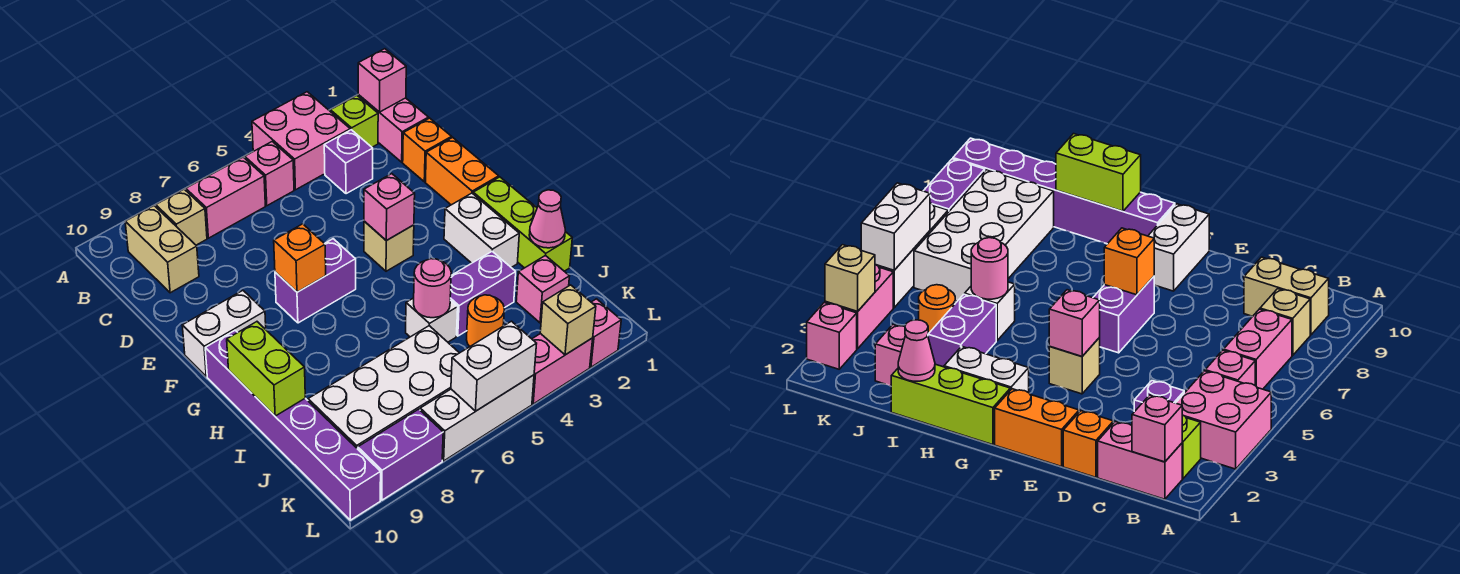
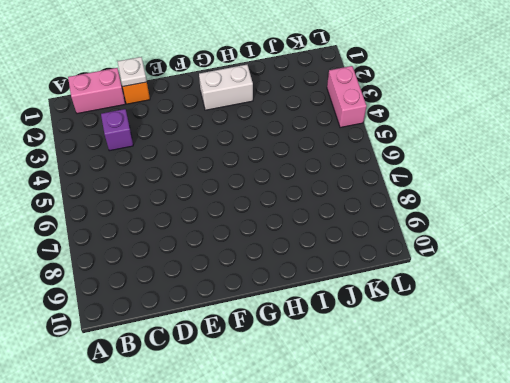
white plate D1 level 2 -> none
none -> pink brick A3:B4 level 1
none -> lime brick B2 level 1
none -> pink brick B5 level 1
none -> pink brick B6:B7 level 1

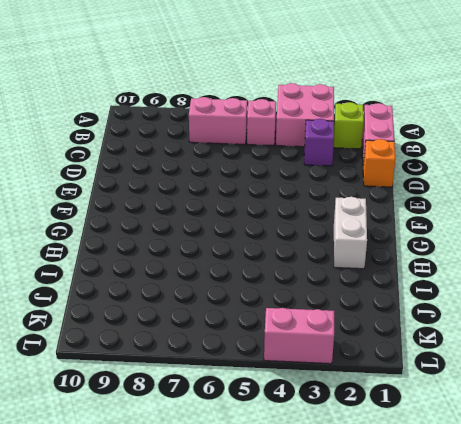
none -> tan brick B8 level 1
none -> tan brick B9:C9 level 1
none -> orange brick E1:F1 level 1
none -> tan brick F4 level 1

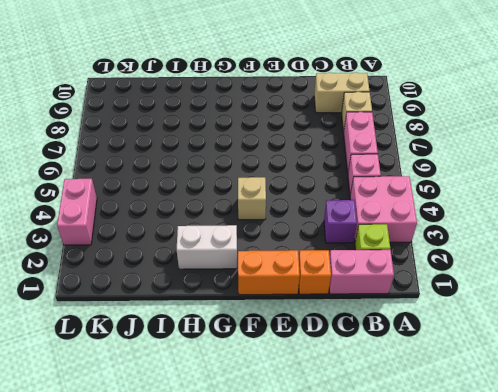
none -> purple brick F6:F7 level 1
none -> white brick F9:F10 level 1
none -> lime brick G1:I1 level 1
none -> purple brick G10:L10 level 1

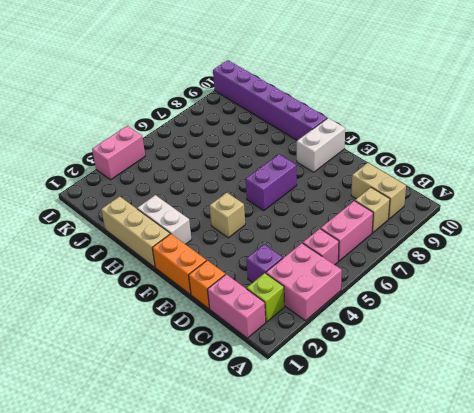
tan brick G1:I1 level 1 -> lime brick G1:I1 level 1
none -> purple brick I3:I4 level 1
none -> white brick I5 level 1
none -> pink brick J2 level 1
none -> orange round brick J4 level 1

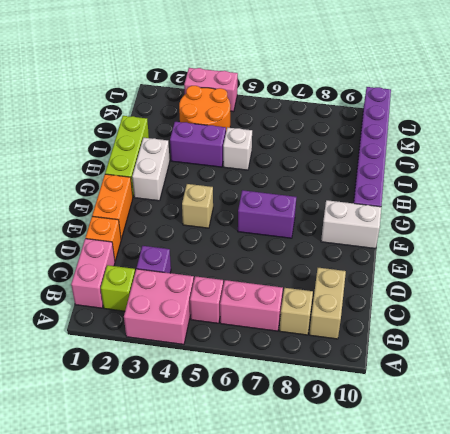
orange round brick J3:K4 level 1 -> orange round brick J4 level 1
none -> pink brick J2 level 1
none -> white brick J6:K9 level 1
none -> pink brick L2 level 1
none -> white brick L5:L7 level 1

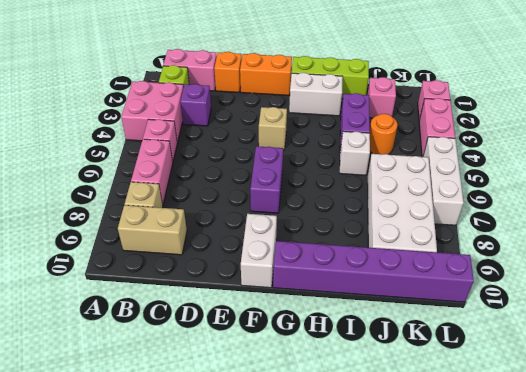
none -> purple brick L8:L9 level 1
none -> pink brick B1 level 2
none -> pink brick F4 level 2
none -> orange brick F7 level 2

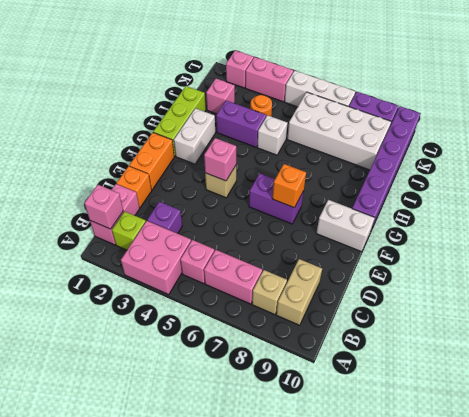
none -> lime brick H10:I10 level 2
none -> pink cone I1 level 2
none -> pink round brick I5 level 2
none -> tan brick L3 level 2

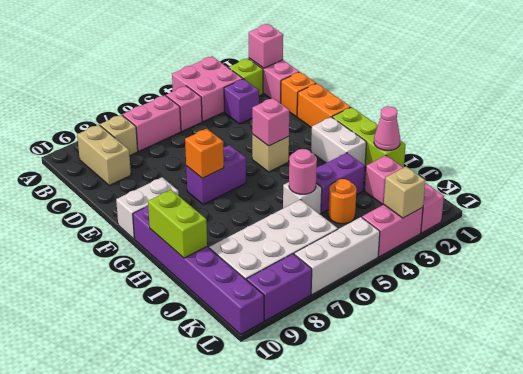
none -> white brick L5:L6 level 2

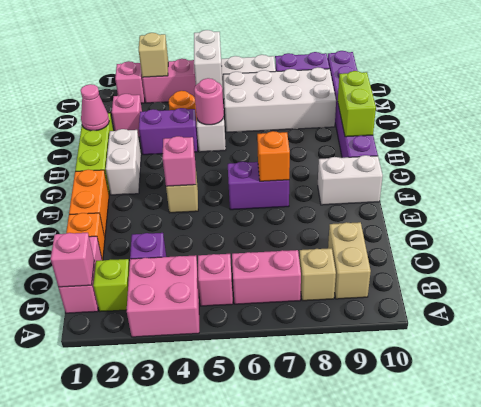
white brick K5:L5 level 2 -> white brick L5:L6 level 2

